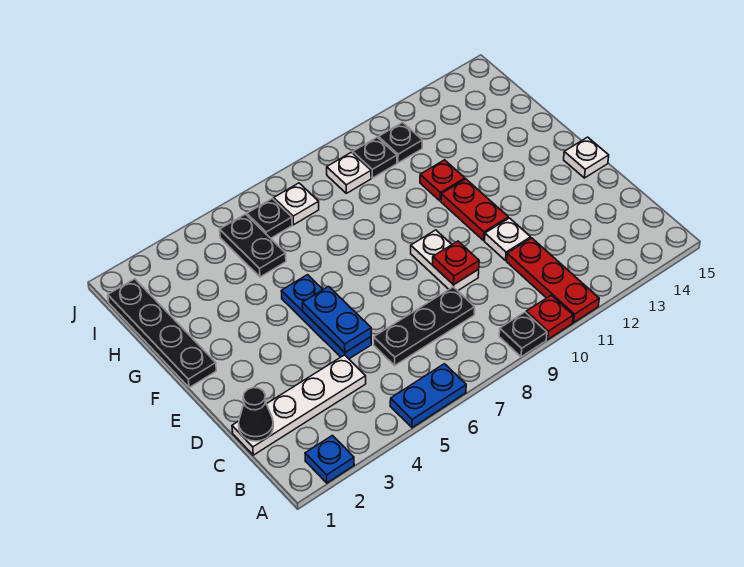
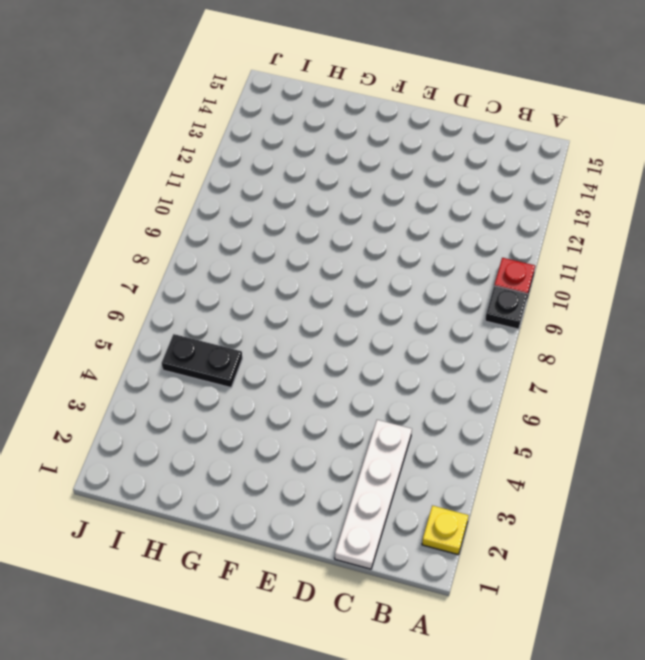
yellow plate A2 level 1 -> blue plate A2 level 1
none -> blue plate A5:A6 level 1
none -> red plate A11:C11 level 1
none -> black plate C6:C8 level 1

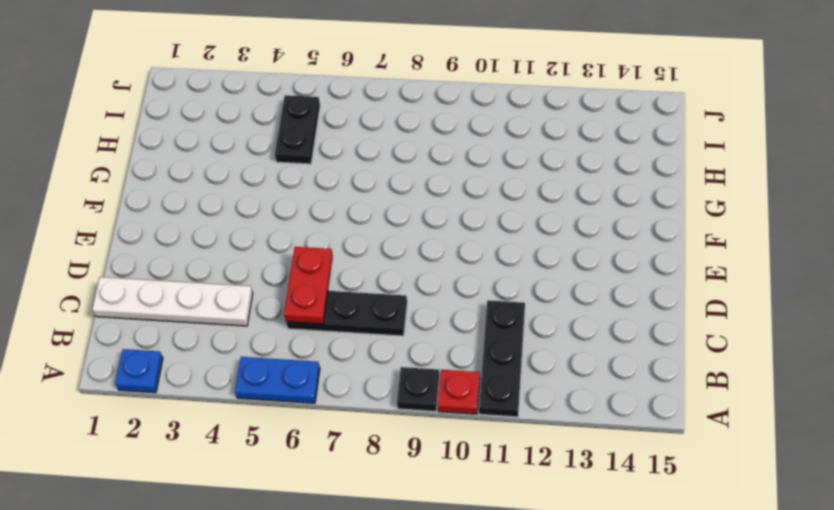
black plate A11:C11 level 1 -> red plate A11:C11 level 1
red plate C6:D6 level 2 -> red plate E11:F11 level 1
none -> blue plate D5:F5 level 1
none -> white plate D9:E9 level 1
none -> white plate D11 level 1

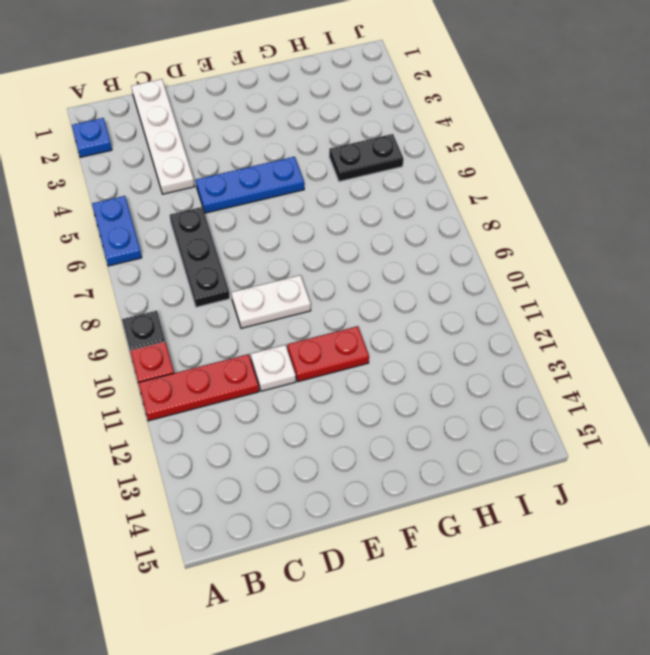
none -> white plate E15 level 1
none -> black plate F1:I1 level 1
none -> red plate G11 level 1

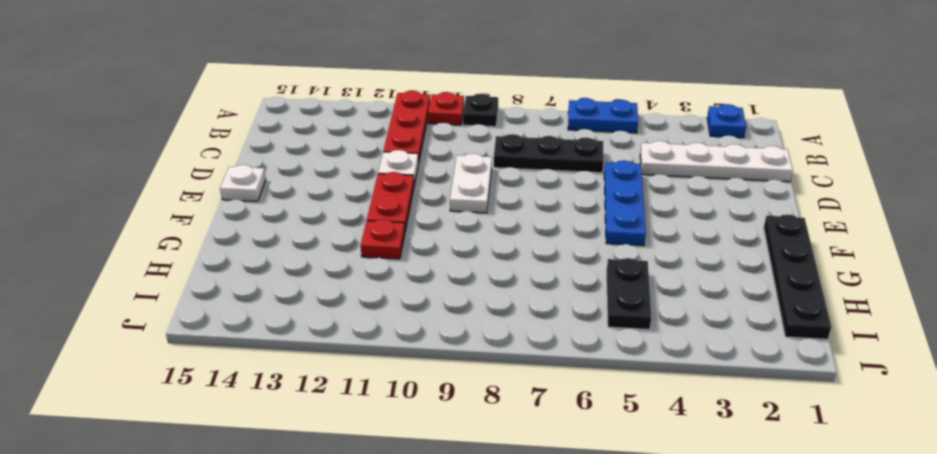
none -> black plate I6 level 1
none -> white plate I7 level 1
none -> white plate I9 level 1

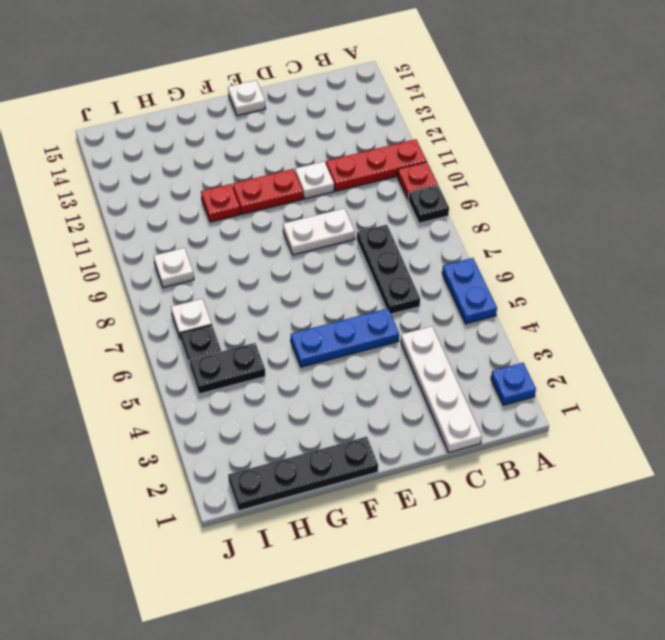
none -> black plate I10 level 1
none -> black plate I11 level 1
none -> black cone C1 level 2

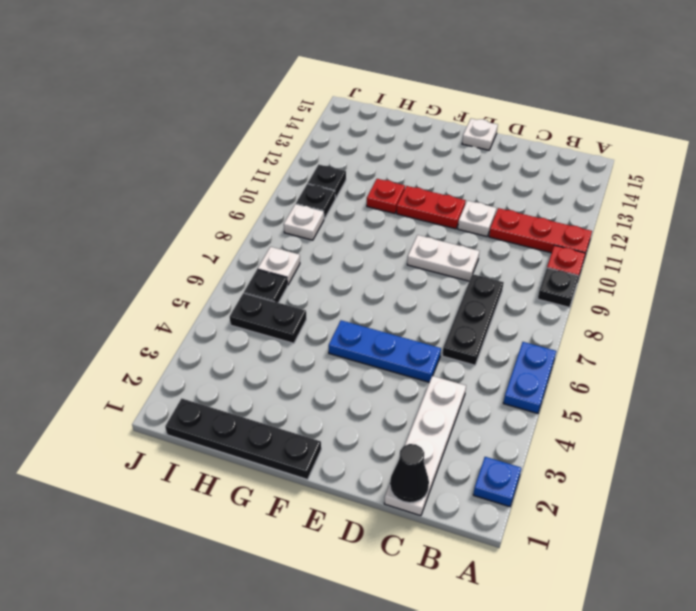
none -> blue plate D5:E5 level 2
none -> red plate D9 level 2

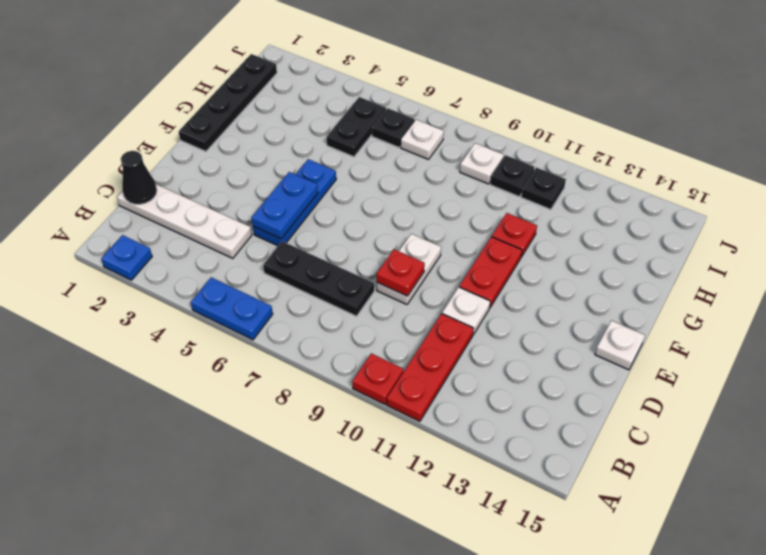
none -> black plate A9 level 1

